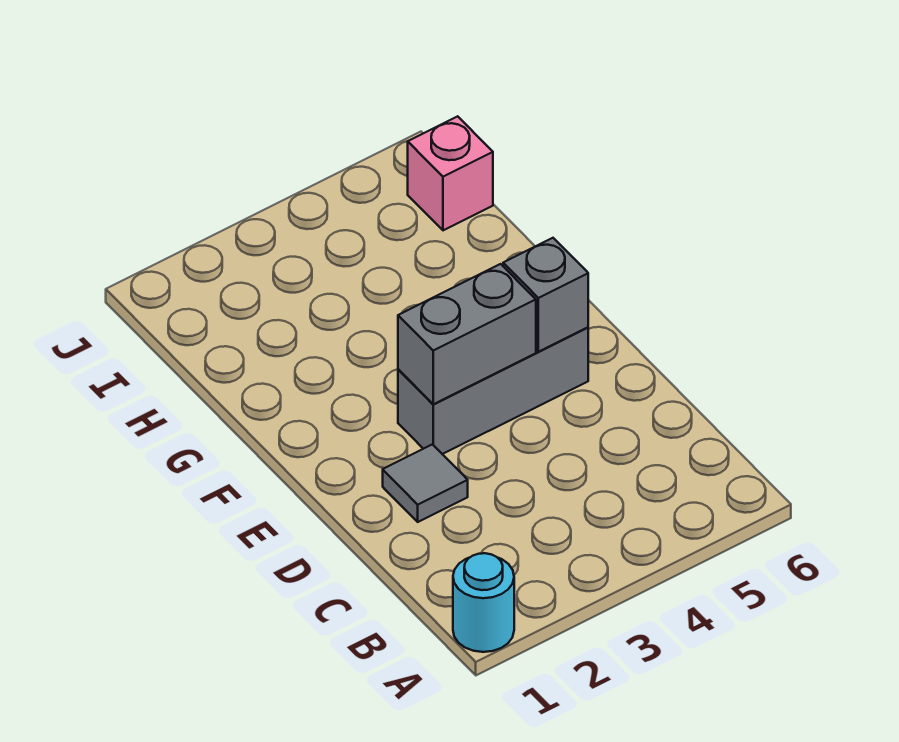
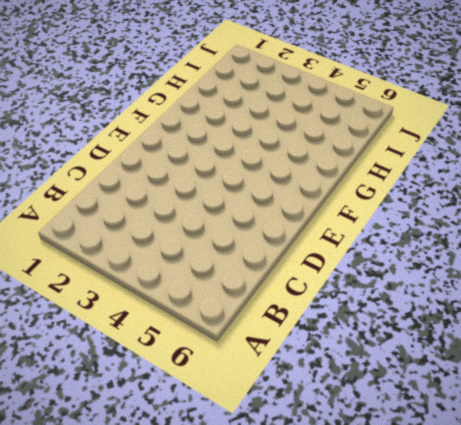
none -> cyan round brick A1 level 1
none -> grey tile D2 level 1

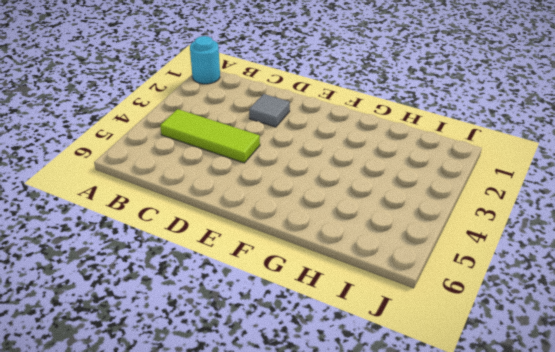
lime tile B4:D4 level 1 -> none
none -> grey brick E3:E5 level 1
none -> pink brick I6 level 1

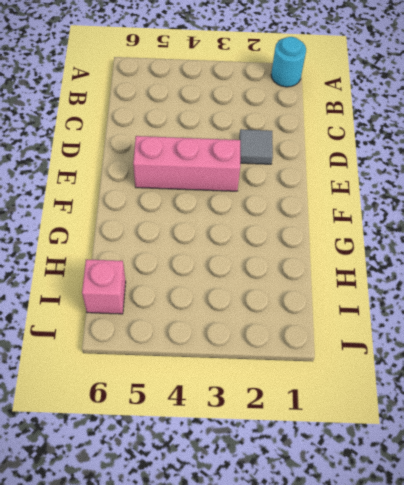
pink brick E3:E5 level 1 -> grey brick E3:E5 level 1
none -> grey brick E3:E4 level 2
none -> grey brick E5 level 2

